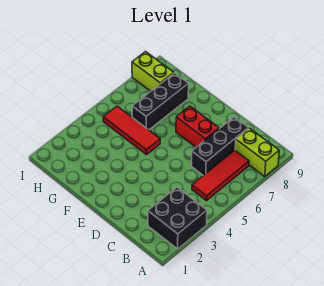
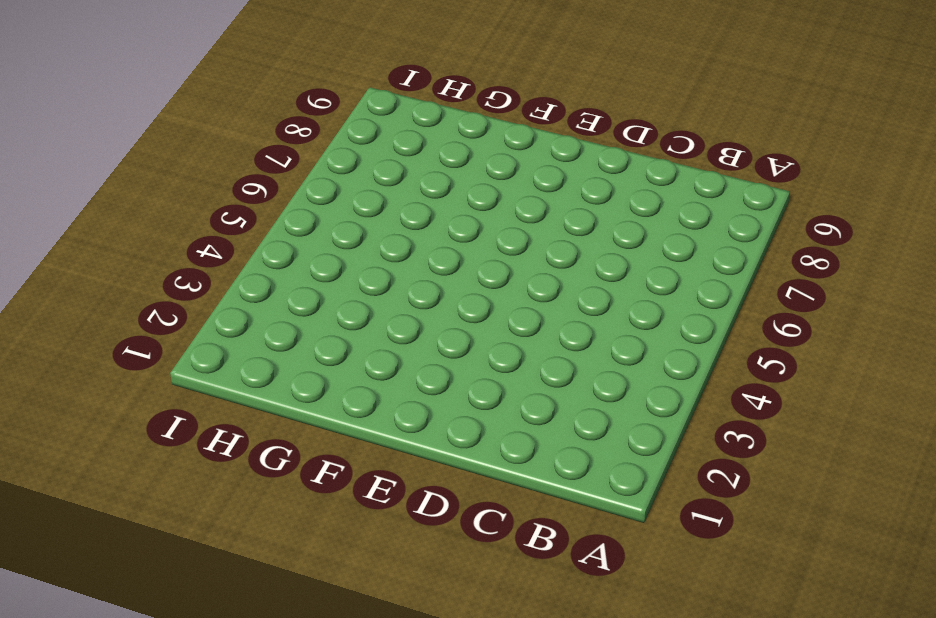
none -> black brick A2:B3 level 1
none -> lime brick A8:B8 level 1

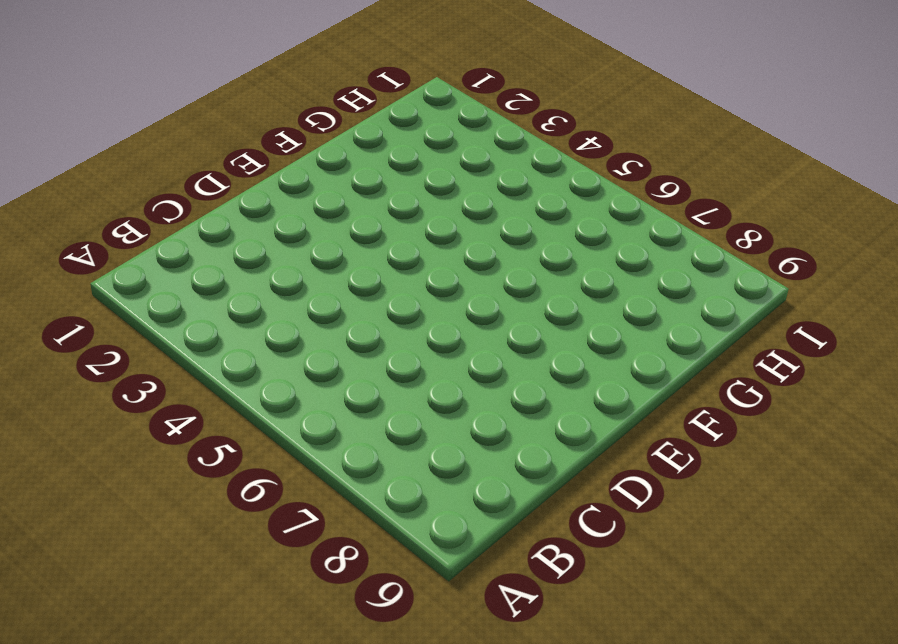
none -> black brick A2:B3 level 1
none -> lime brick A8:B8 level 1

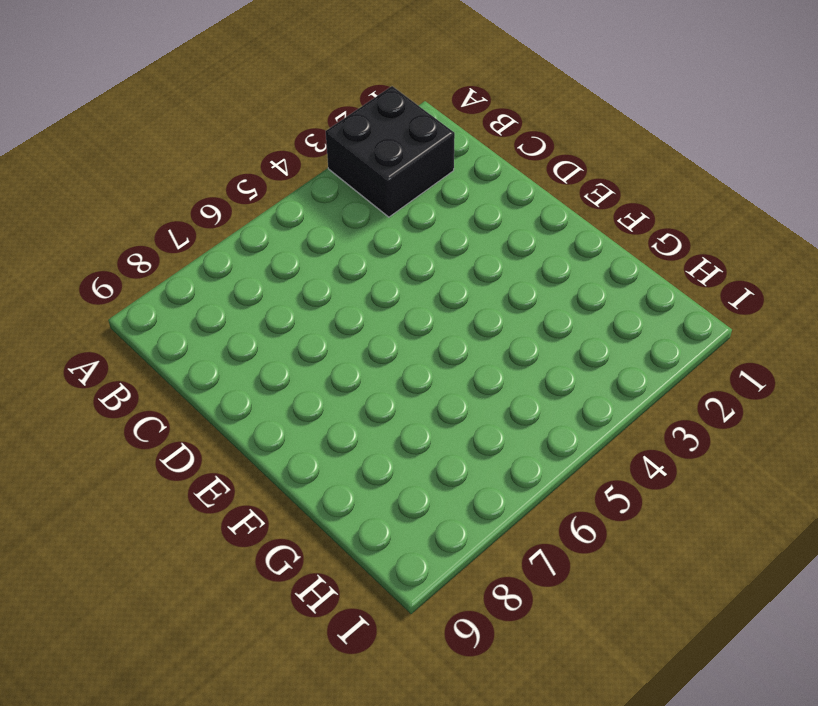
none -> lime brick A8:B8 level 1
none -> red tile B5:B7 level 1

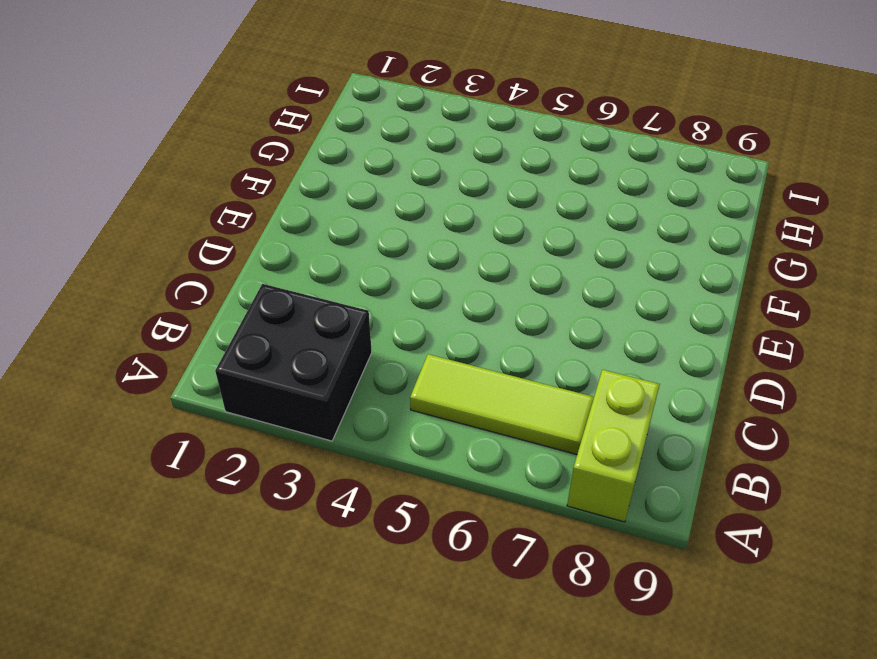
lime tile B5:B7 level 1 -> red tile B5:B7 level 1
none -> black brick C6:C8 level 1
none -> red brick D7:E7 level 1

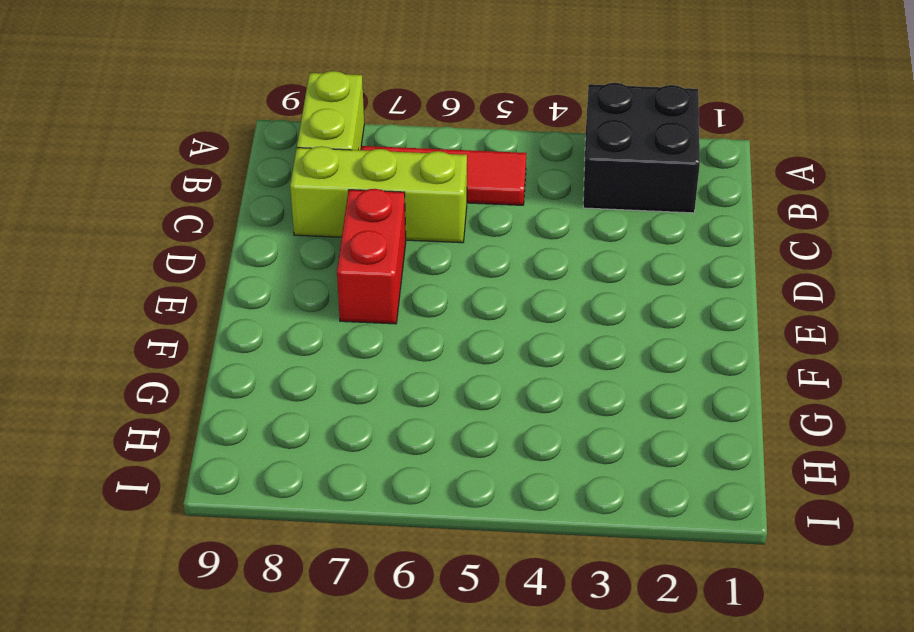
lime brick C6:C8 level 1 -> black brick C6:C8 level 1
none -> red tile F5:H5 level 1
none -> black brick G6:G8 level 1

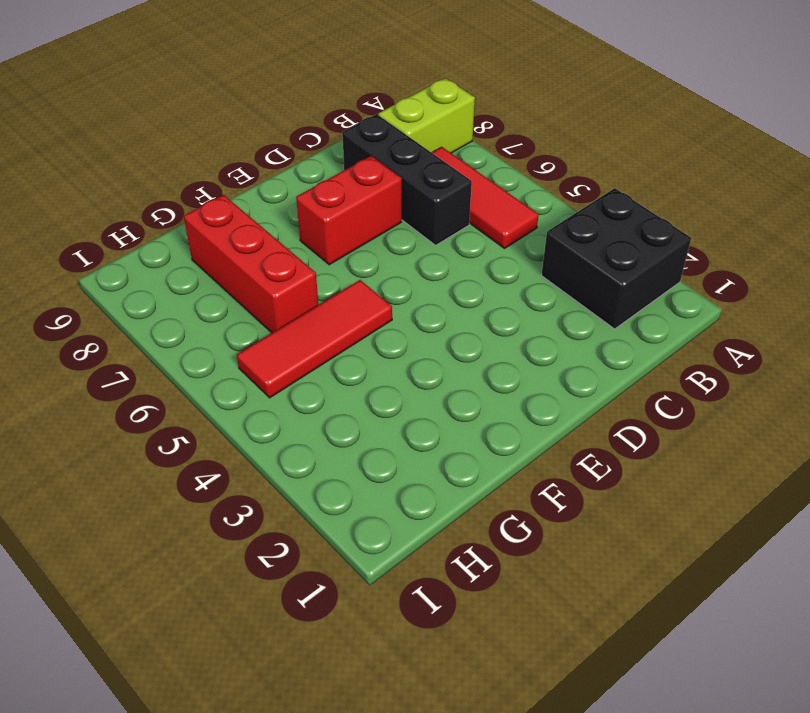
red brick G6:G8 level 1 -> black brick G6:G8 level 1
none -> lime brick H8:I8 level 1

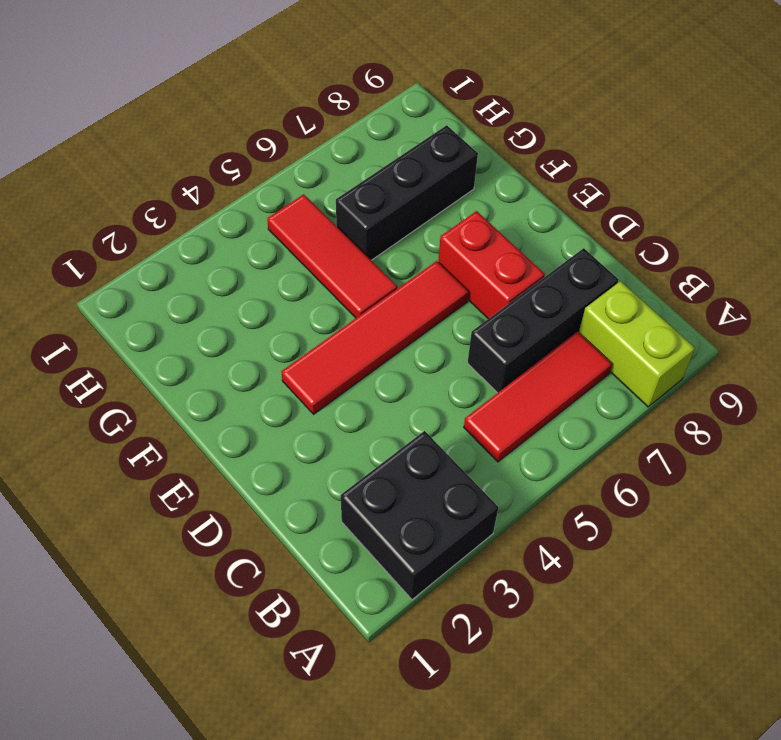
red tile E3:E6 level 1 -> none
none -> lime brick H8:I8 level 1

